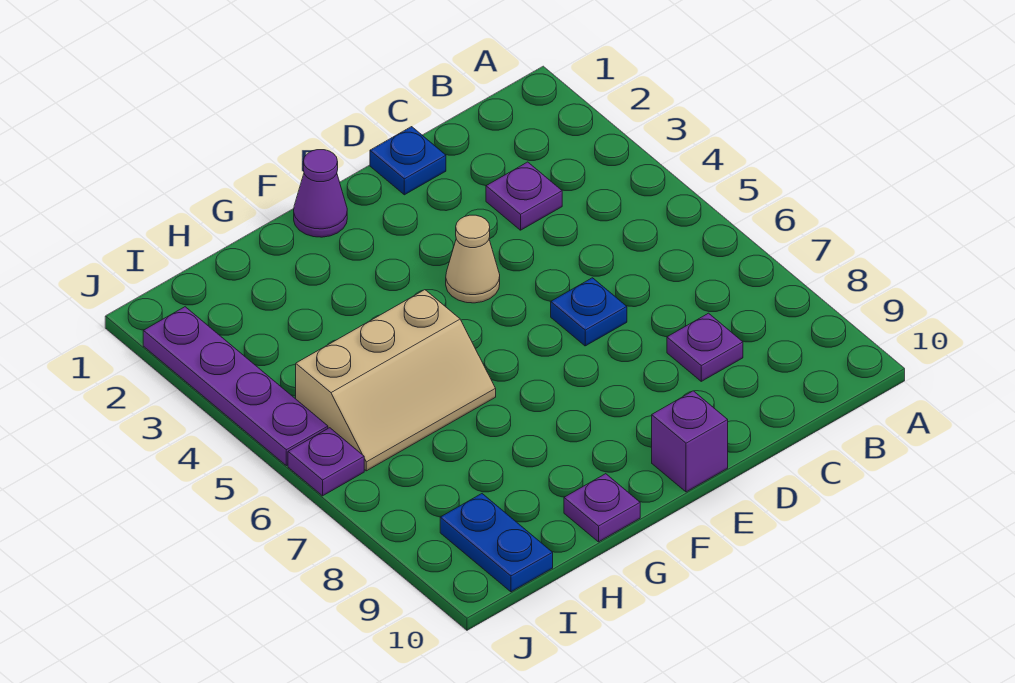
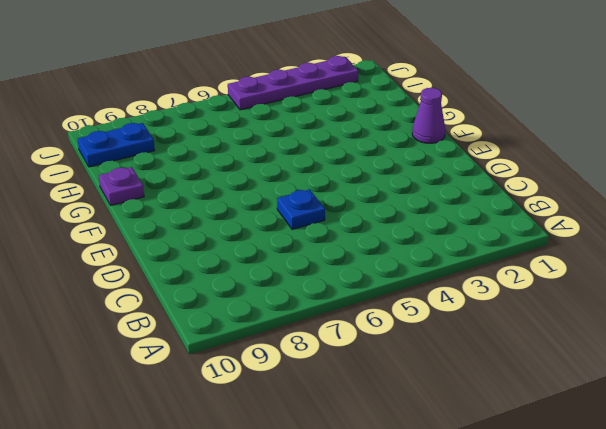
none -> purple plate C3 level 1
none -> purple plate C8 level 1
none -> blue plate D1 level 1

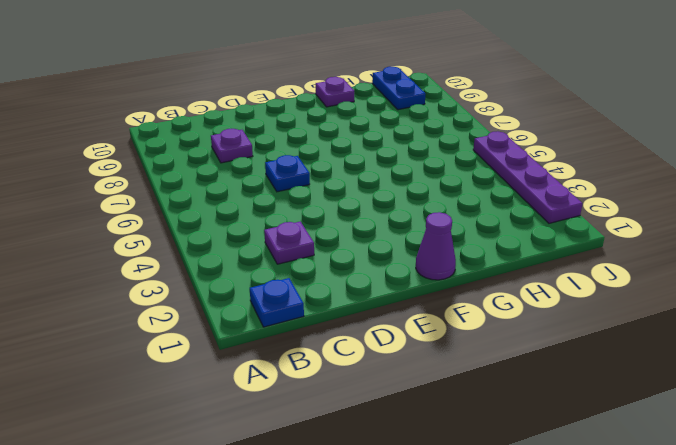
blue plate B1 level 1 -> blue plate D1 level 1
none -> tan cone E4 level 1
none -> purple brick E10 level 1
none -> tan slope G5:I6 level 1 top 5

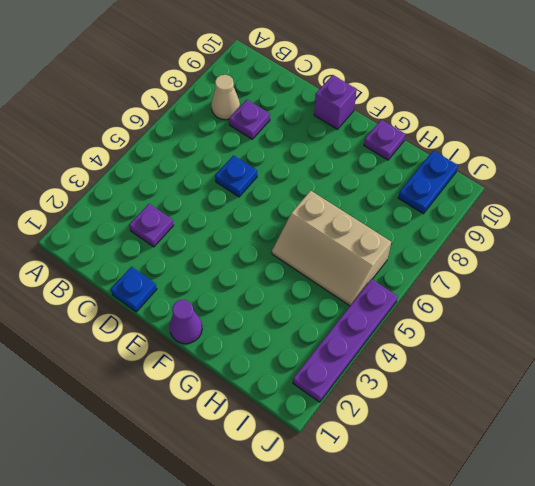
tan cone B8 level 1 -> tan cone E4 level 1
tan slope G5:I6 level 1 top 6 -> tan slope G5:I6 level 1 top 5
none -> purple plate J6 level 1

